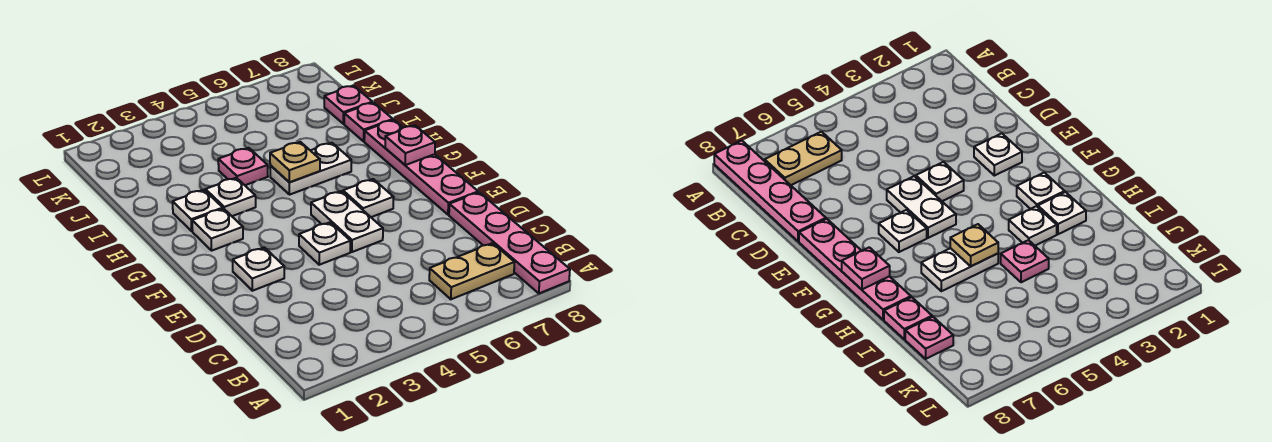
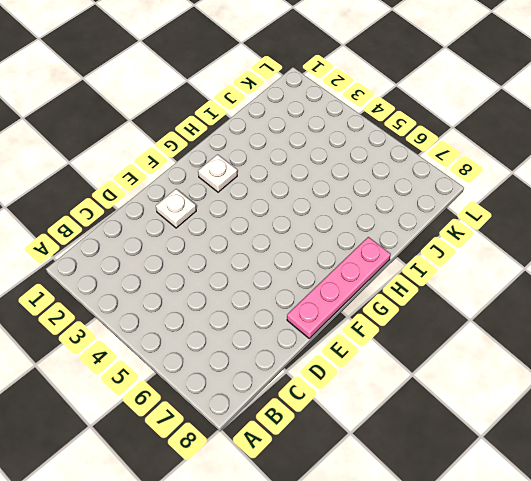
none -> pink plate A8:D8 level 1
none -> tan plate B6:B7 level 1
none -> white plate E4 level 1

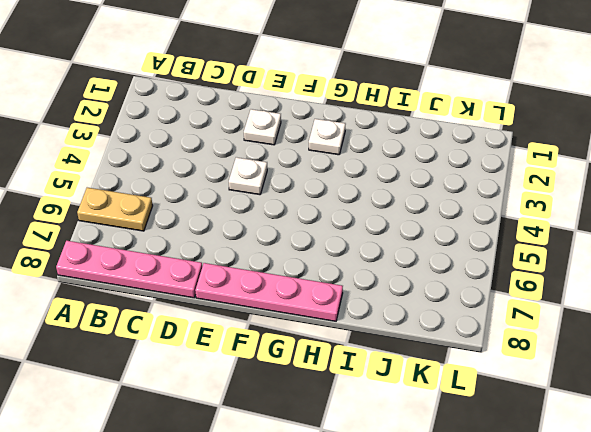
tan plate A6:B6 level 1 -> tan plate B6:B7 level 1
none -> white plate E5:F5 level 1
none -> white plate F6 level 1
none -> white plate H2 level 1

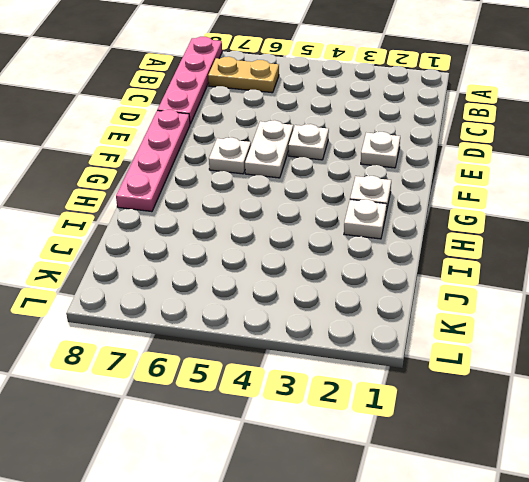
none -> white plate H3 level 1
none -> white plate H5:H6 level 1
none -> pink plate I4 level 1

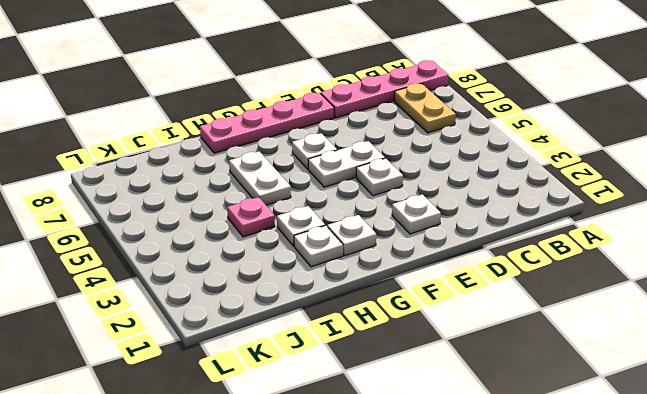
none -> pink plate I8 level 1
none -> pink plate J8 level 1
none -> pink plate G8 level 2

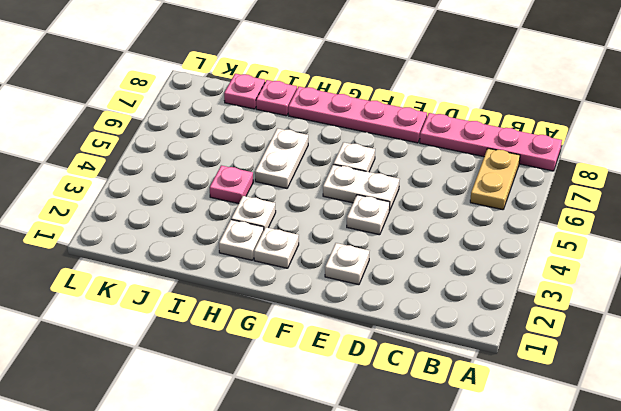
none -> pink plate G8 level 2
none -> tan plate H5 level 2

